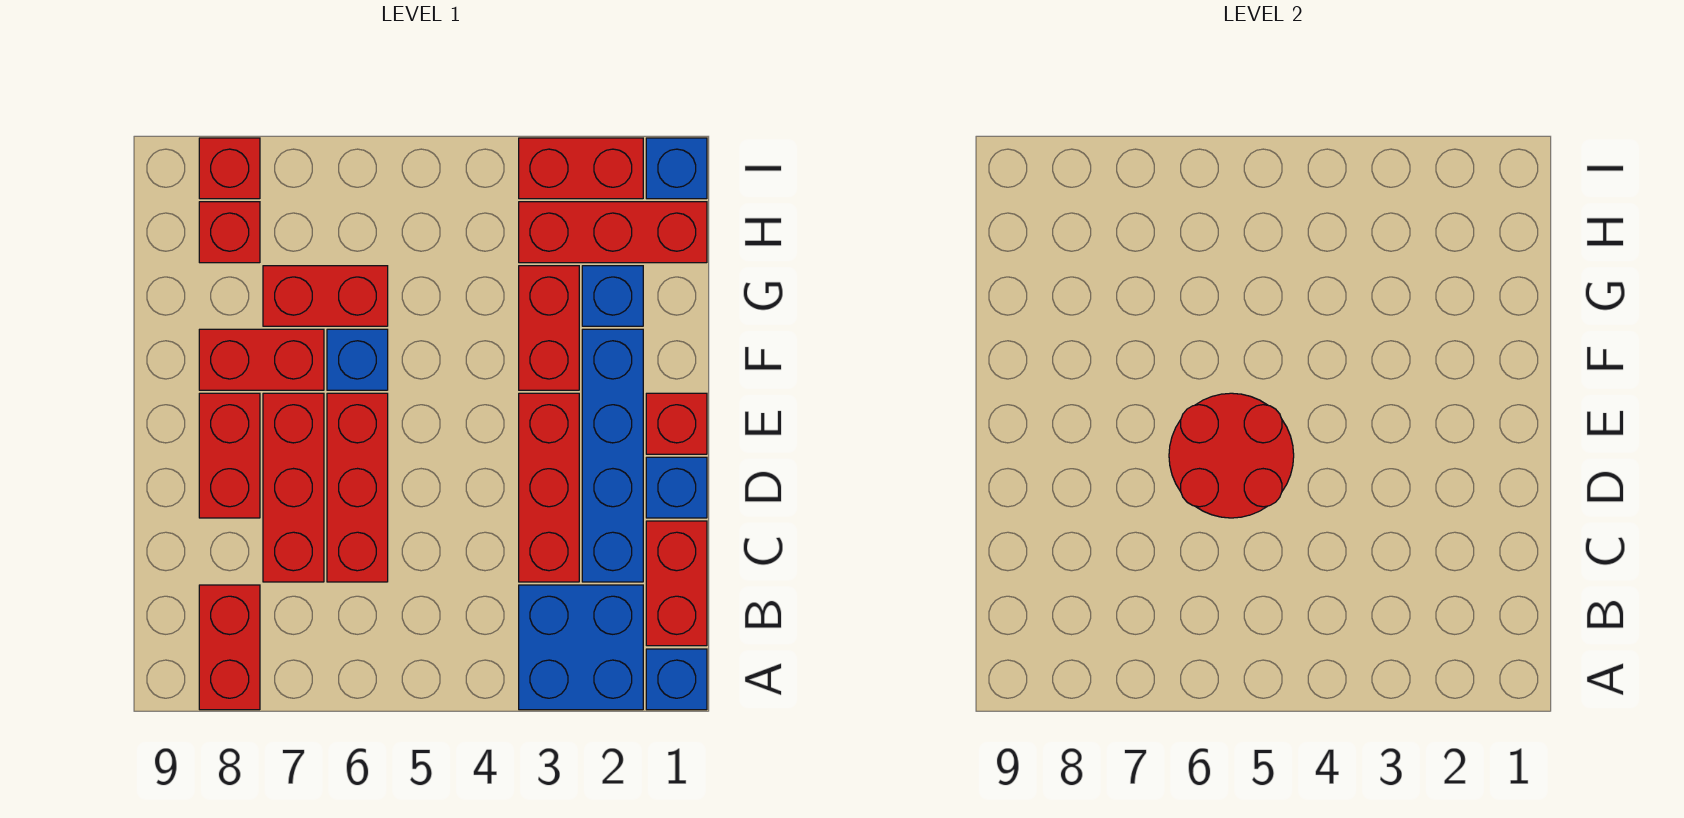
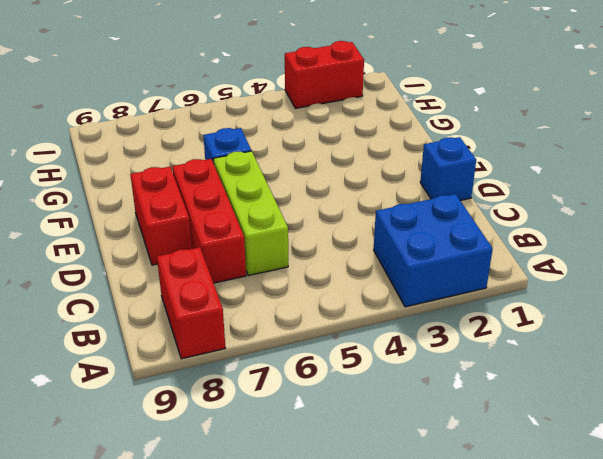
lime brick C6:E6 level 1 -> red brick C6:E6 level 1
none -> blue brick A1 level 1
none -> red brick B1:C1 level 1
none -> blue brick C2:F2 level 1

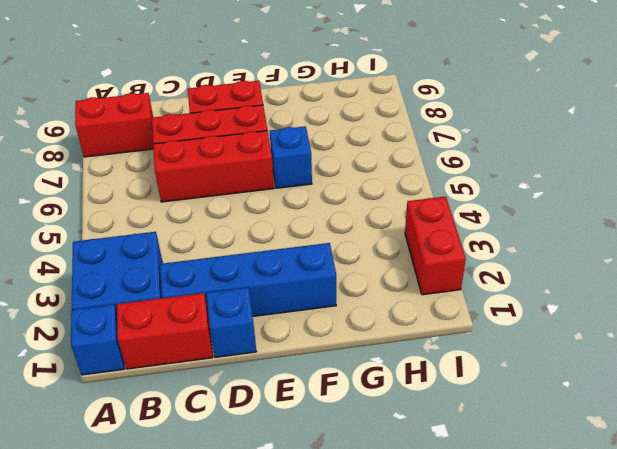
none -> red brick C3:E3 level 1
none -> red brick E1 level 1
none -> red brick F3:G3 level 1

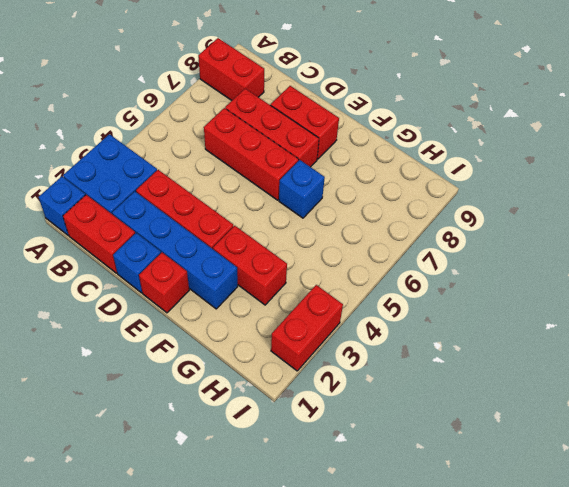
none -> red brick F7:F8 level 1
none -> blue brick G2 level 1
none -> red brick G6:G7 level 1

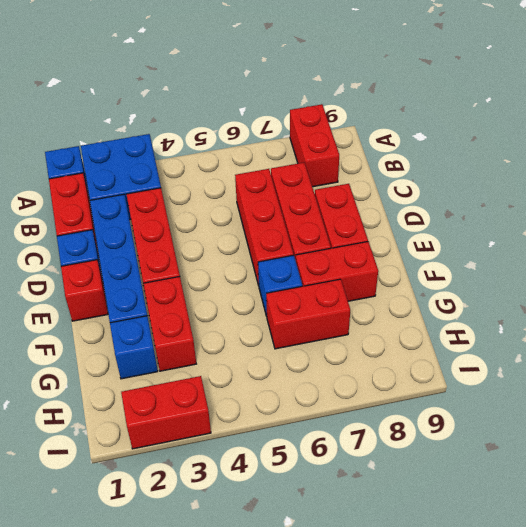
none -> red brick H1:H3 level 1
none -> red brick H8 level 1
none -> blue brick I1 level 1

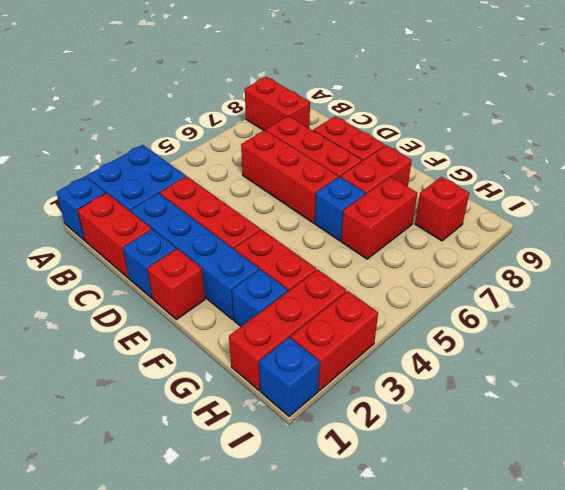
none -> red brick I8 level 1
none -> red round brick D5:E6 level 2

